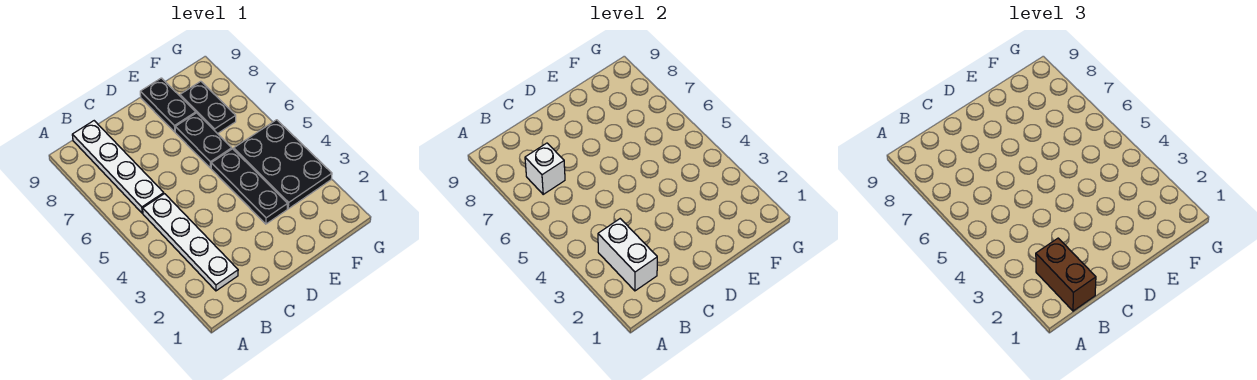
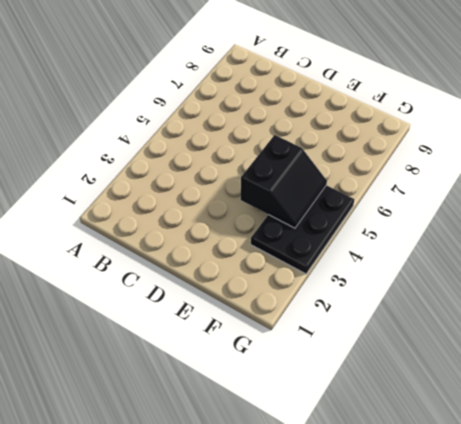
black slope E4:F5 level 2 top E -> none
none -> white plate B2:B5 level 1
none -> white plate B6:B9 level 1

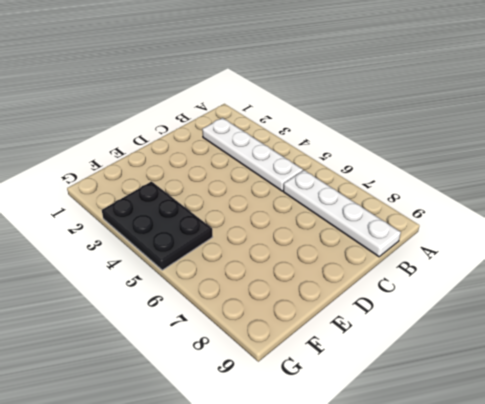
none -> black plate E3:E5 level 1
none -> black plate E6:E7 level 1

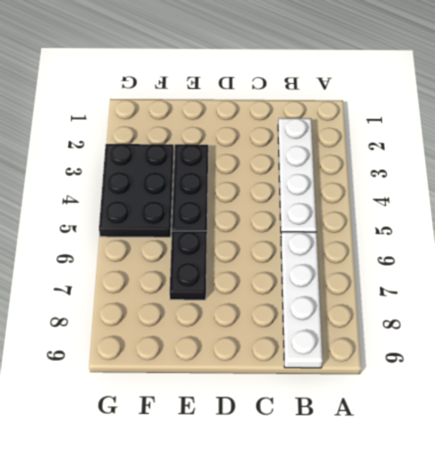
none -> black plate E8:E9 level 1
none -> black plate F7:F8 level 1

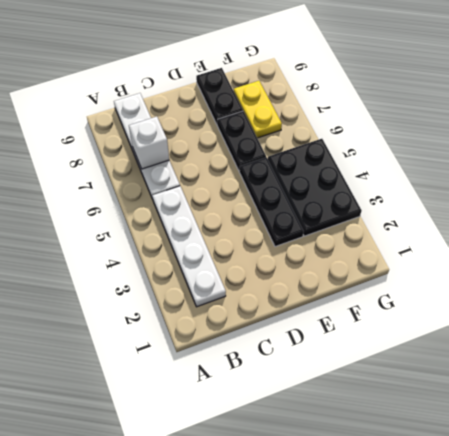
yellow plate F7:F8 level 1 -> black plate F7:F8 level 1
none -> white brick B2:B3 level 2
none -> brown brick B1:B2 level 3

